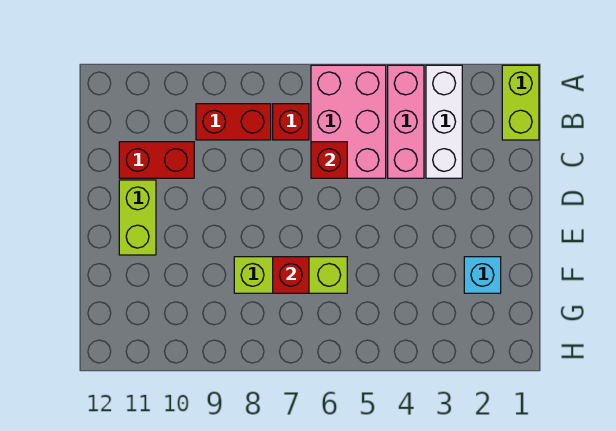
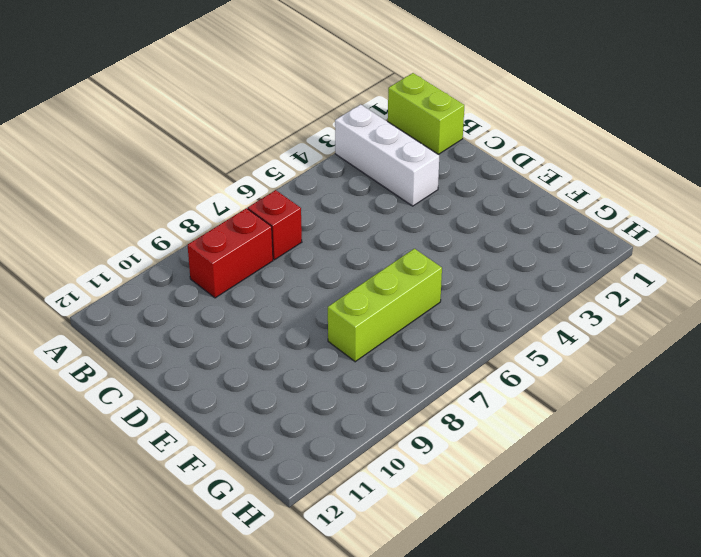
none -> pink brick A4:C4 level 1
none -> pink brick A5:C6 level 1
none -> red brick C10:C11 level 1

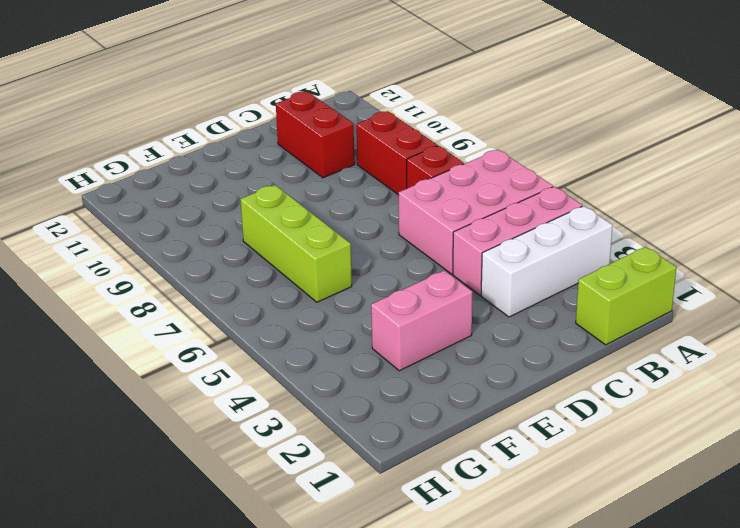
pink brick E3:F3 level 1 -> none
none -> lime brick D11:E11 level 1
none -> cyan brick F2 level 1
none -> red brick C6 level 2

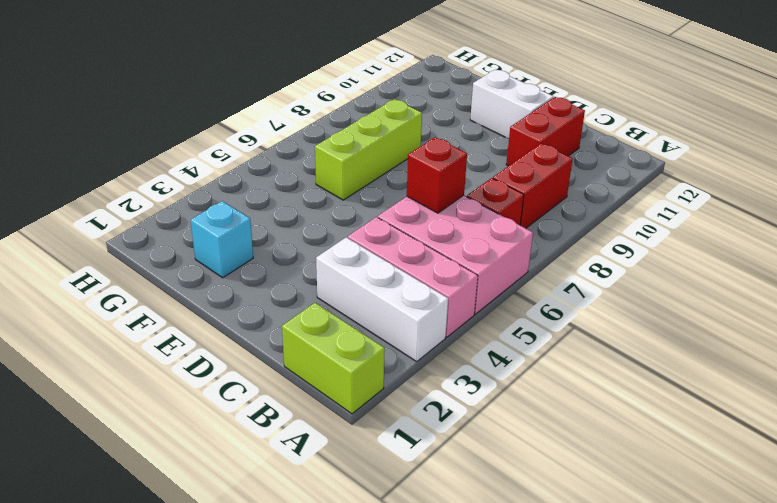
white brick D11:E11 level 1 -> lime brick D11:E11 level 1
none -> red brick F7 level 2

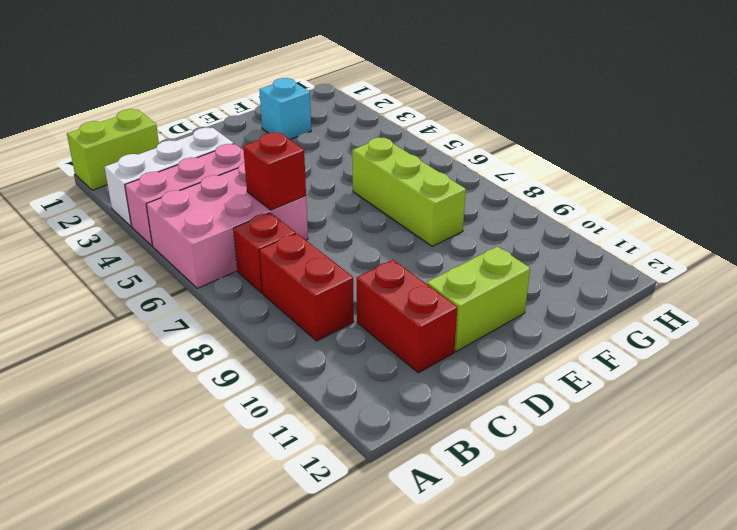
none -> red brick F7 level 2

